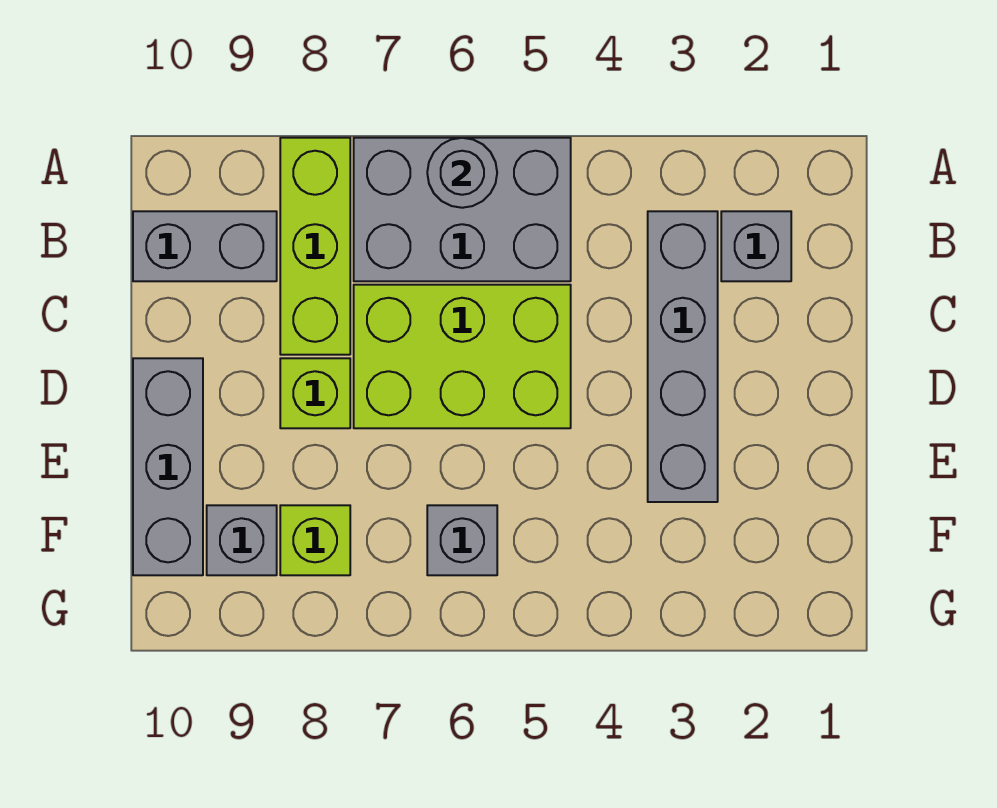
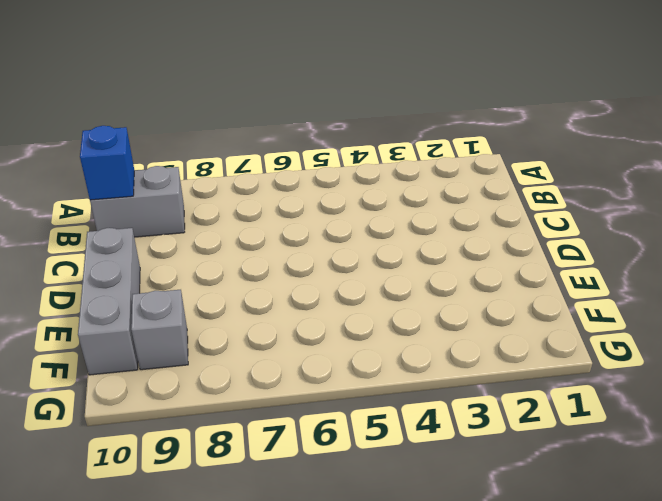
blue brick B10 level 2 -> none
none -> grey brick A5:B7 level 1
none -> lime brick A8:C8 level 1
none -> grey brick B2 level 1

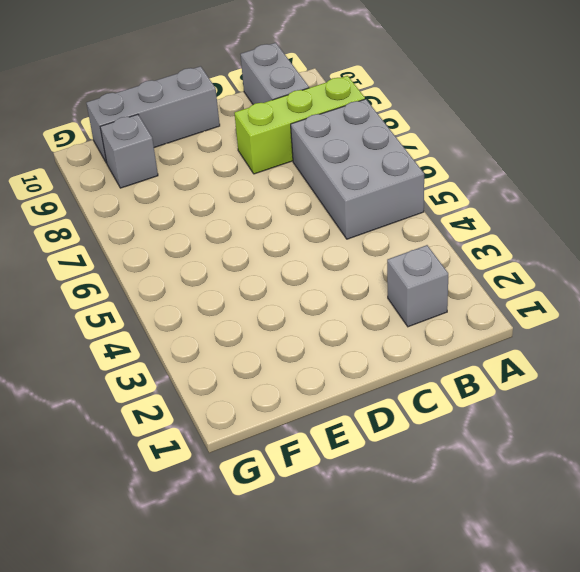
none -> grey brick B3:E3 level 1
none -> lime brick C5:D7 level 1
none -> lime brick D8 level 1

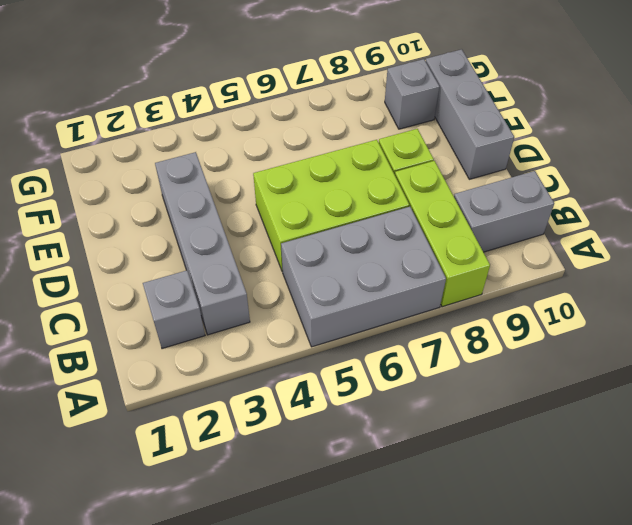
none -> grey brick F6 level 1
none -> lime brick F8 level 1
none -> grey round brick A6 level 2

